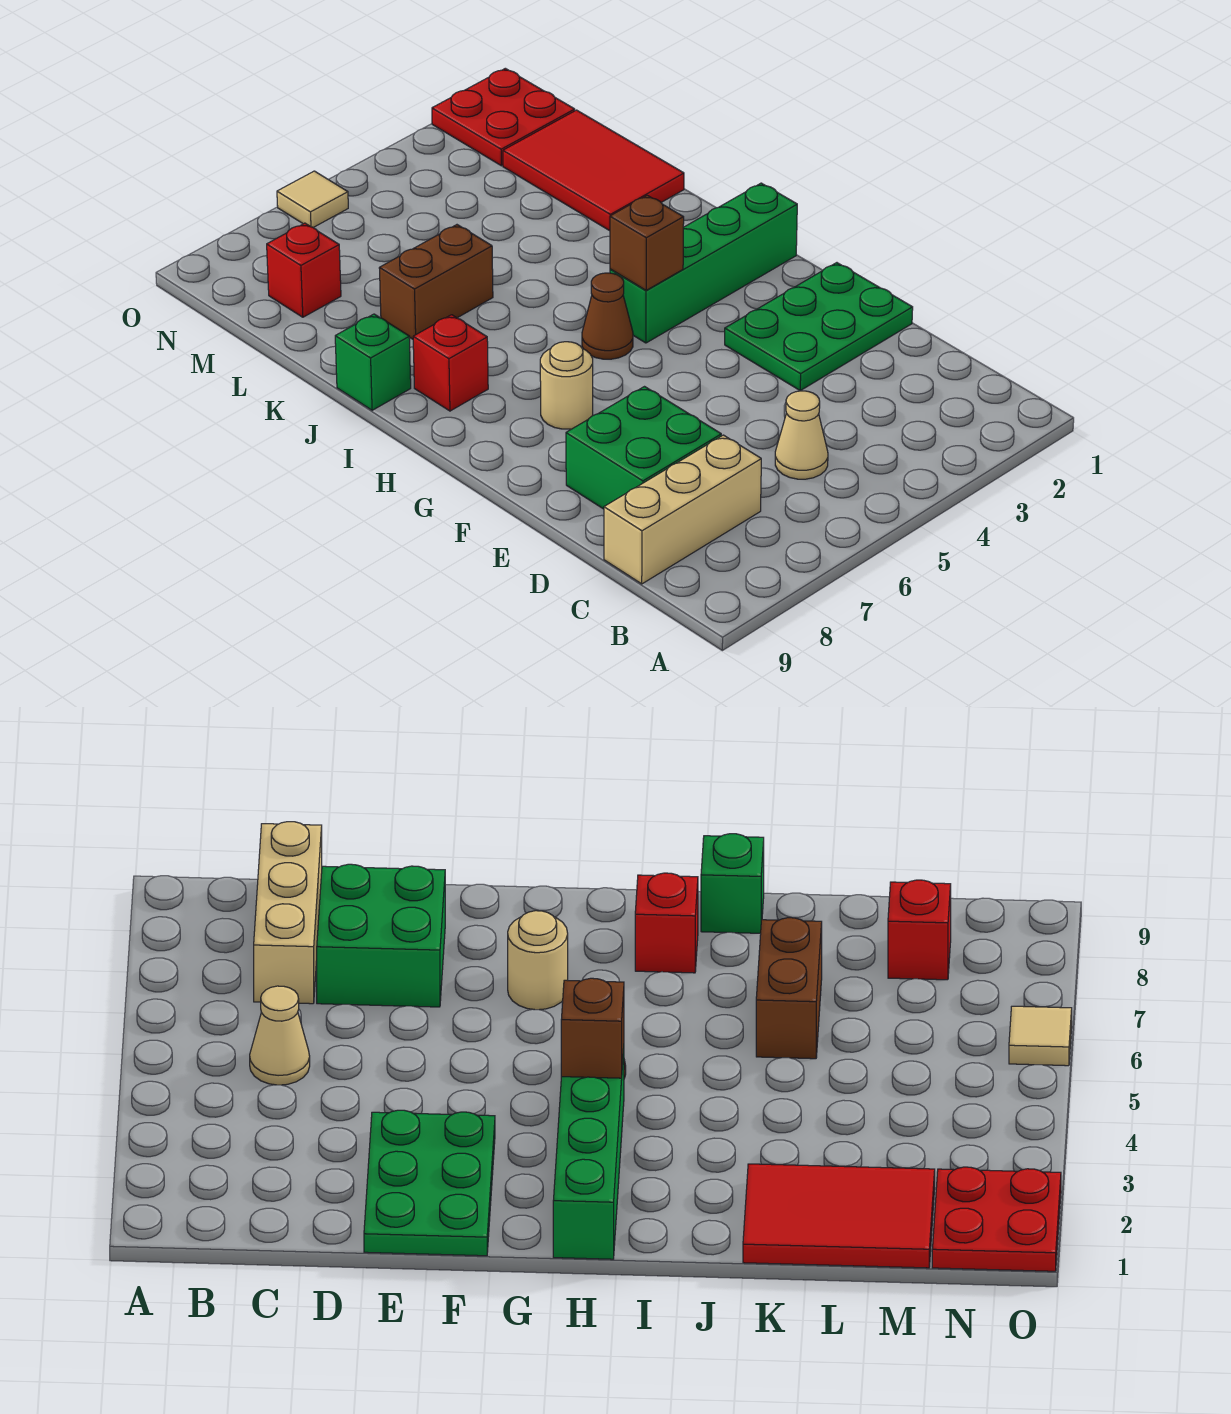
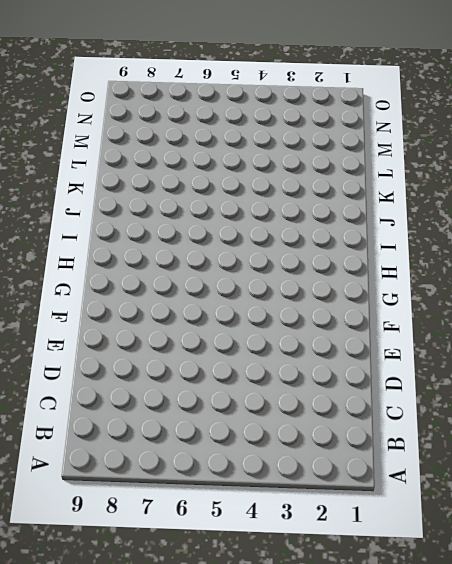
none -> tan cone C5 level 1
none -> tan brick C7:C9 level 1
none -> green brick D7:E8 level 1

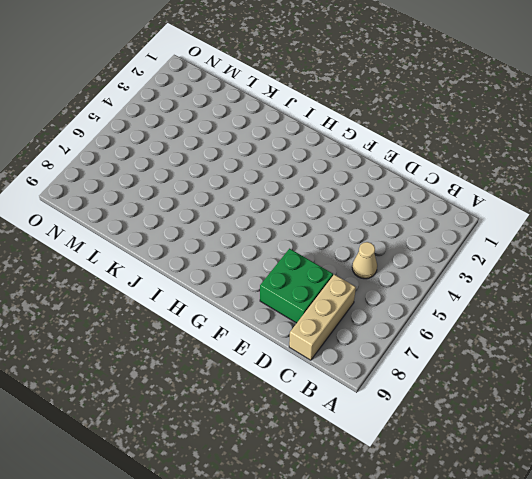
none -> green plate E1:F3 level 1
none -> tan round brick G7 level 1
none -> green brick H1:H4 level 1

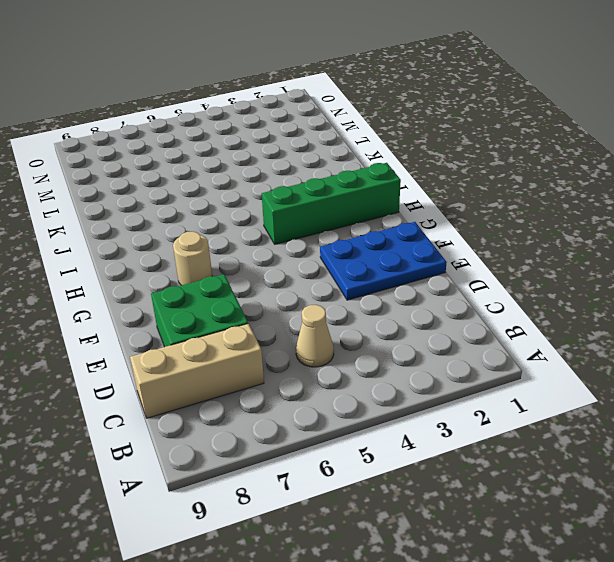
blue plate E1:F3 level 1 -> green plate E1:F3 level 1
none -> brown cone H5 level 1
none -> red brick I8 level 1
none -> green brick J9 level 1

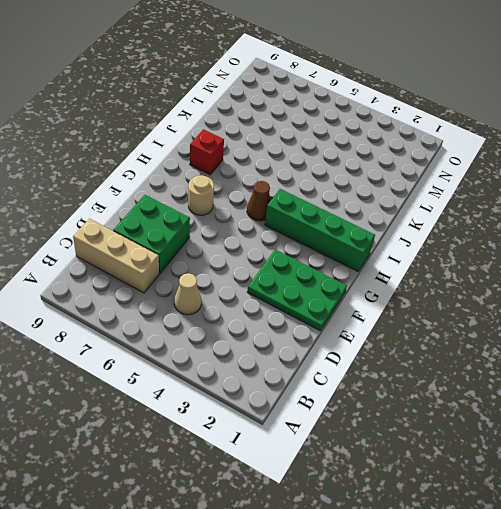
none -> green brick J9 level 1
none -> red tile K1:M2 level 1
none -> brown brick K6:K7 level 1

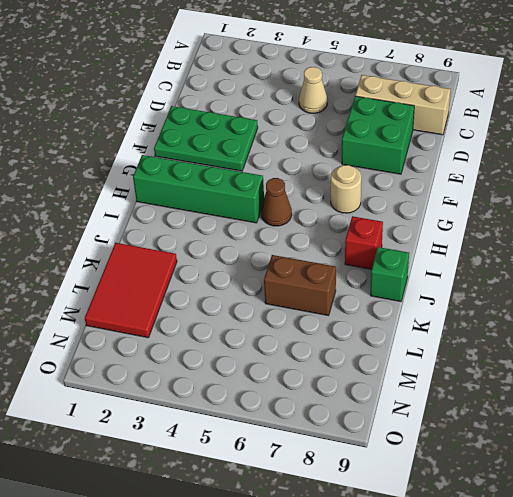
none -> red brick M8 level 1
none -> red plate N1:O2 level 1
none -> tan tile O6 level 1

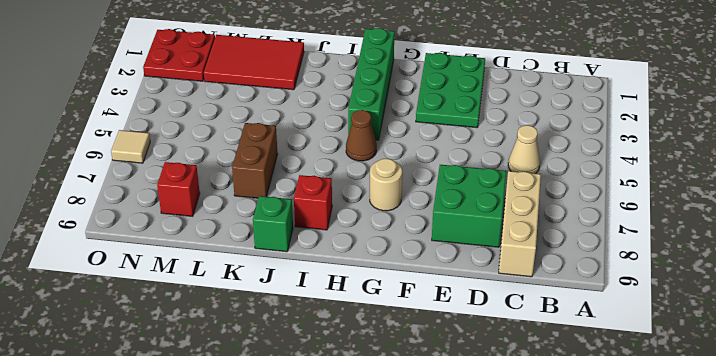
none -> brown brick H4 level 2

